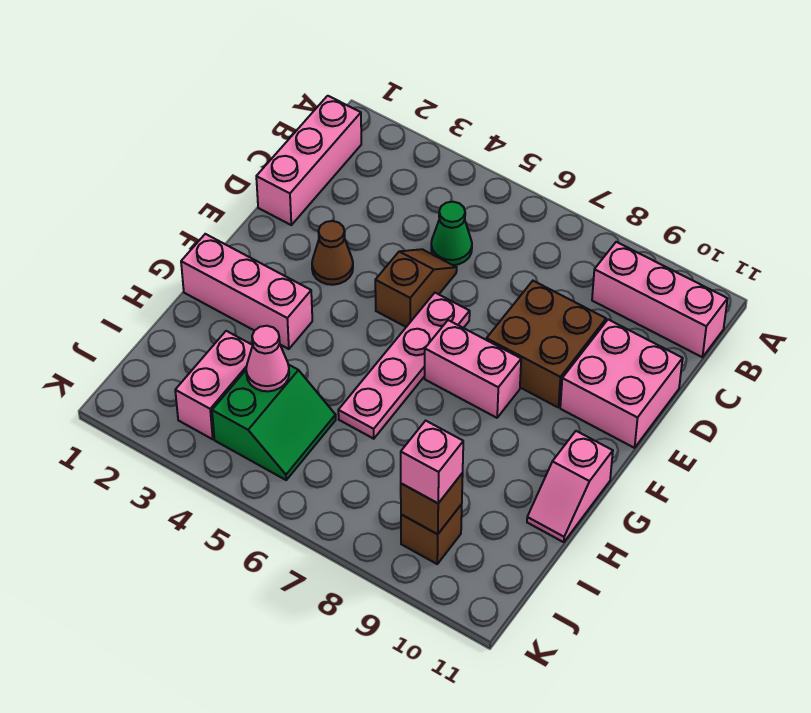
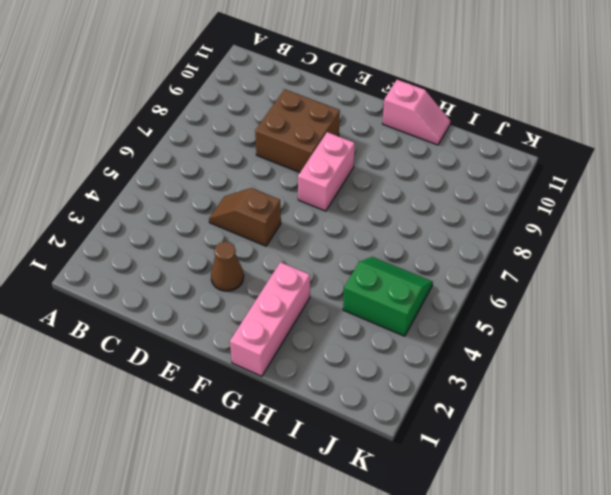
none -> pink brick B1:D1 level 1
none -> pink brick B9:B11 level 1
none -> green cone C5 level 1

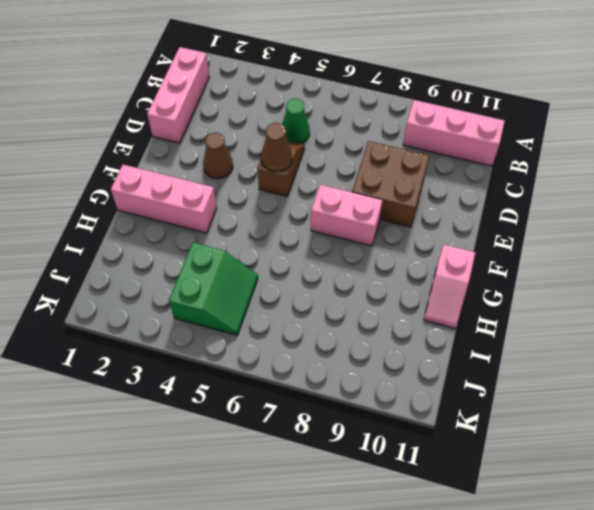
brown cone E5 level 2 -> none
none -> pink brick D10:E11 level 1
none -> pink plate E6:H6 level 1
none -> pink brick I3:J3 level 1

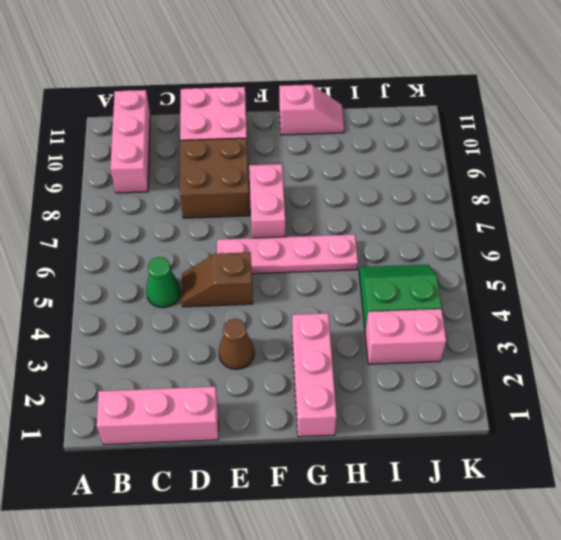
none -> brown brick J9 level 1
none -> pink cone I4 level 2
none -> brown brick J9 level 2

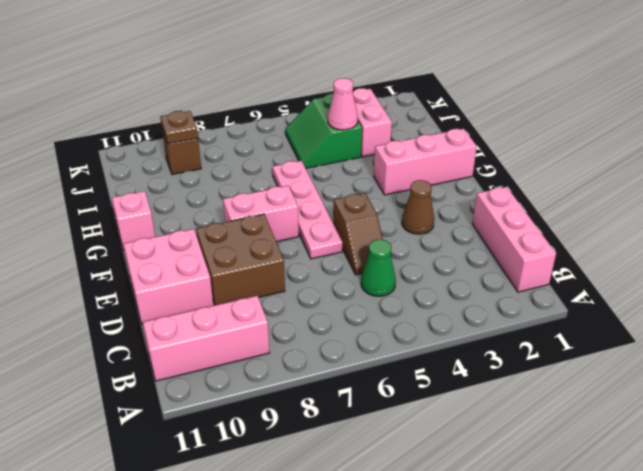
brown plate J9 level 2 -> brown brick J9 level 2
none -> pink brick J9 level 3

